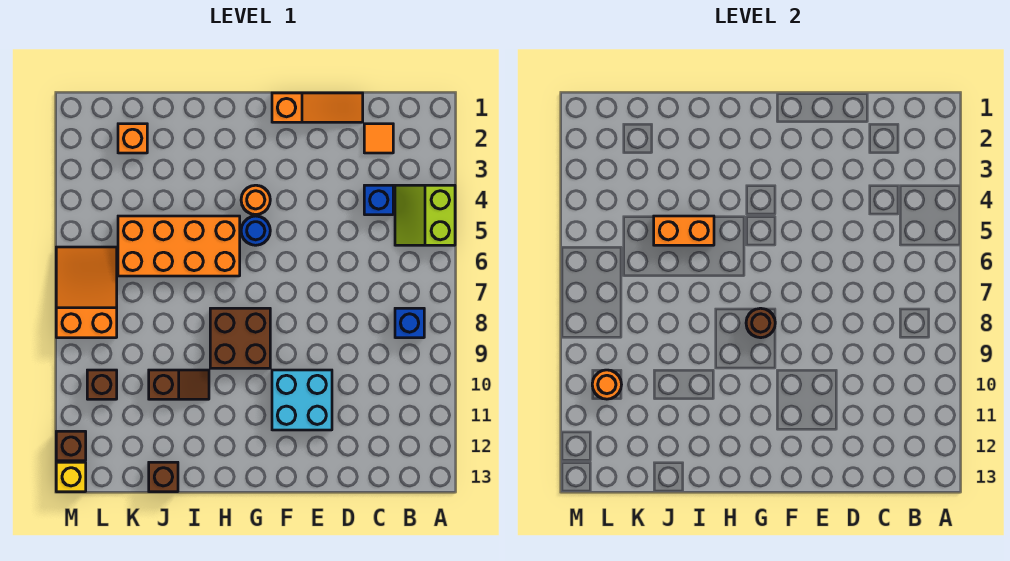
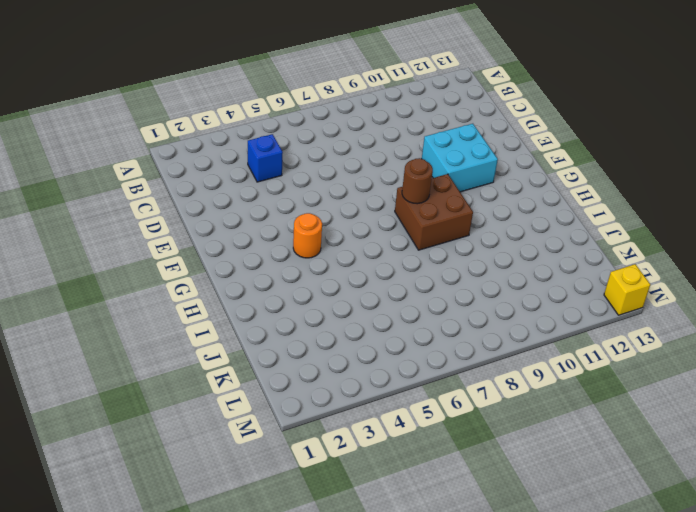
none -> lime slope A4:B5 level 1 top A
none -> blue brick B8 level 1
none -> orange tile C2 level 1

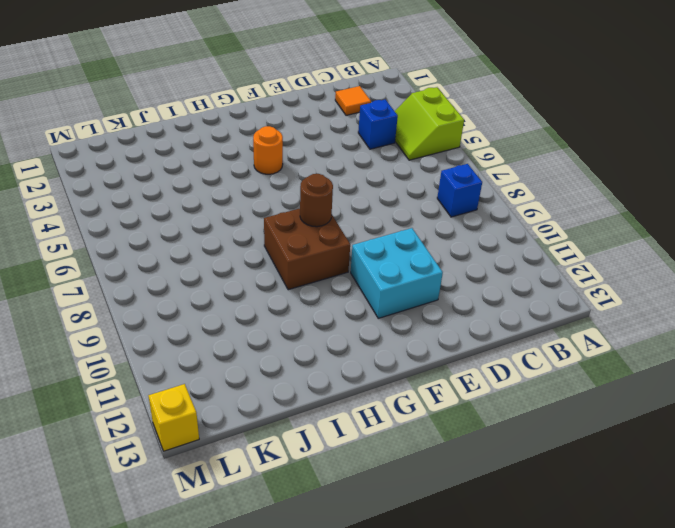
none -> orange slope D1:F1 level 1 top F
none -> blue round brick G5 level 1
none -> orange brick H5:K6 level 1

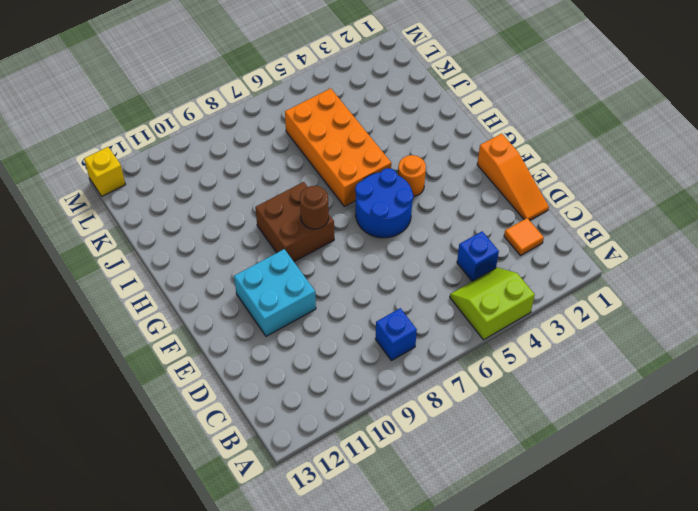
blue round brick F5:G6 level 1 -> blue round brick G5 level 1
none -> brown slope I10:J10 level 1 top J
none -> brown brick J13 level 1
none -> orange brick K2 level 1

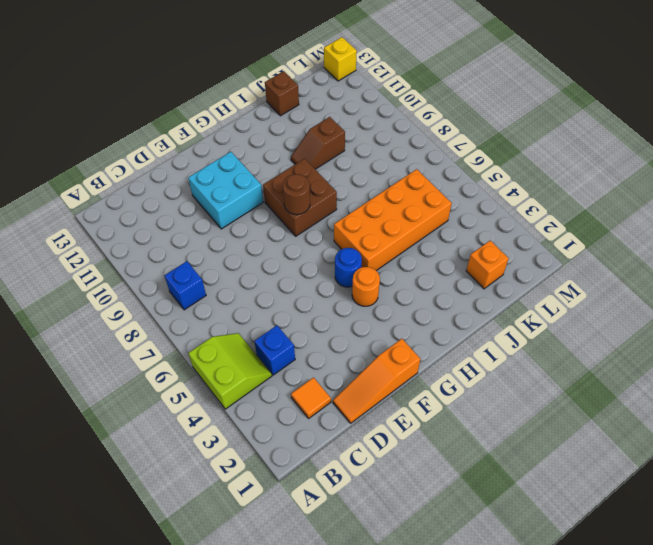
none -> orange slope L6:M8 level 1 top 8
none -> brown brick L10 level 1
none -> brown brick M12 level 1

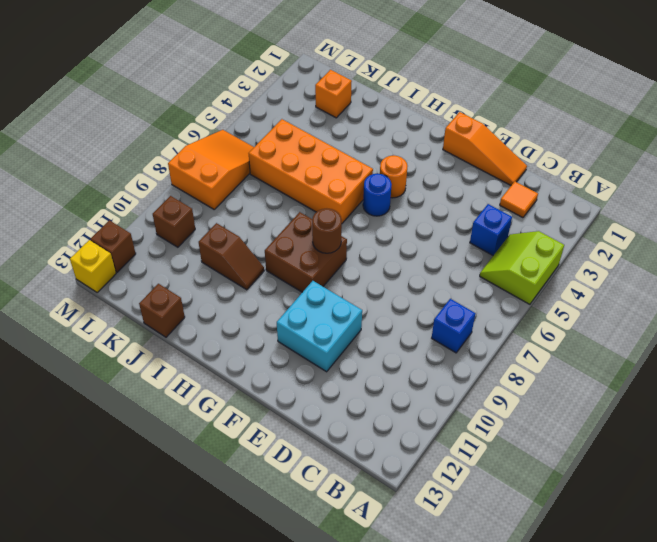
none -> orange brick I5:J5 level 2
none -> orange round brick L10 level 2

